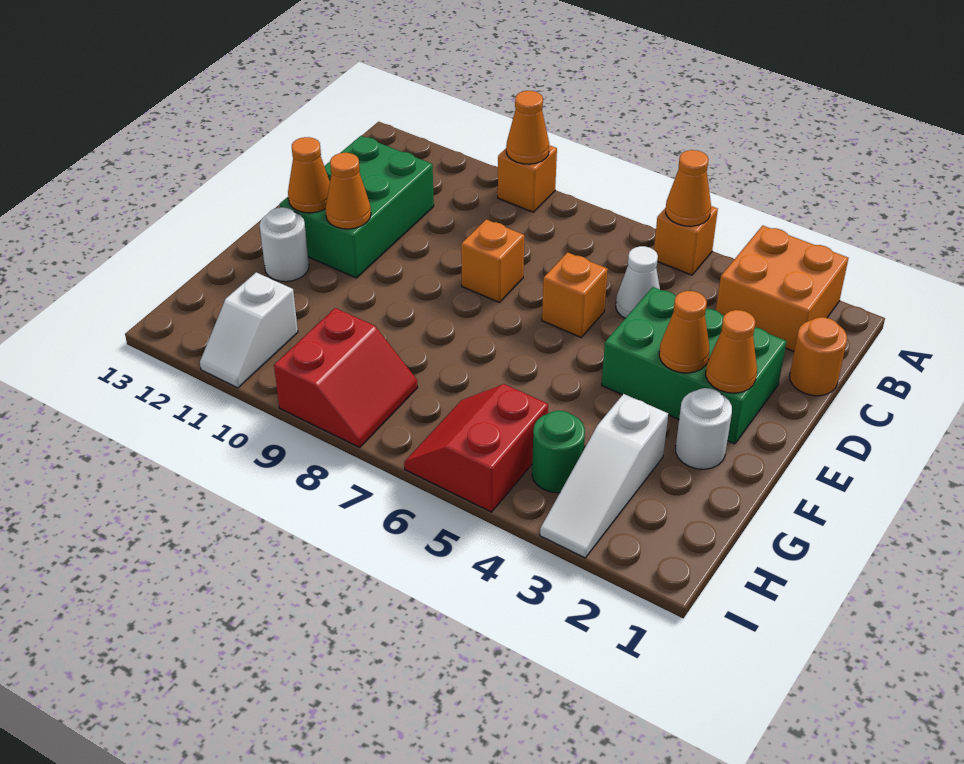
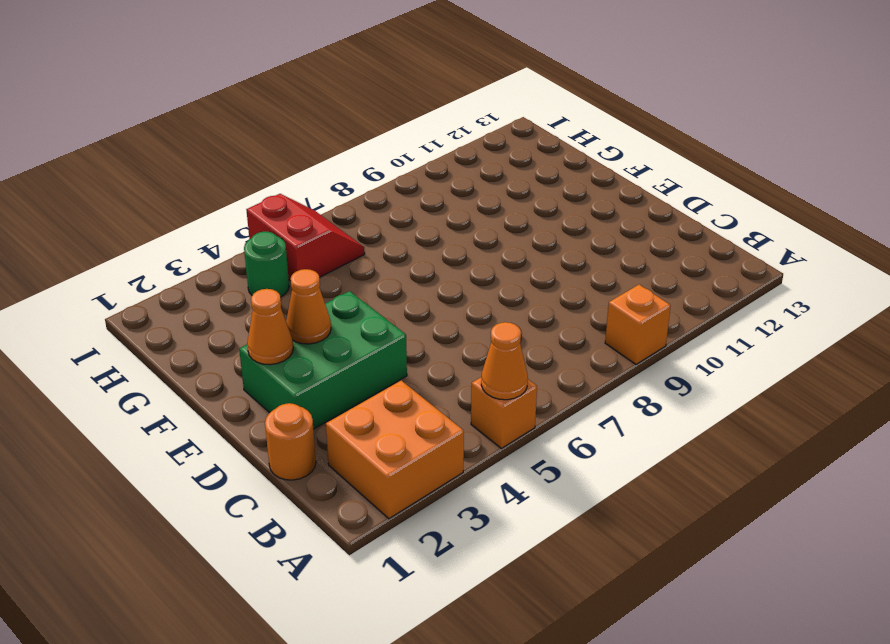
none -> white cone C5 level 1
none -> green brick C11:E12 level 1
none -> orange brick D6 level 1

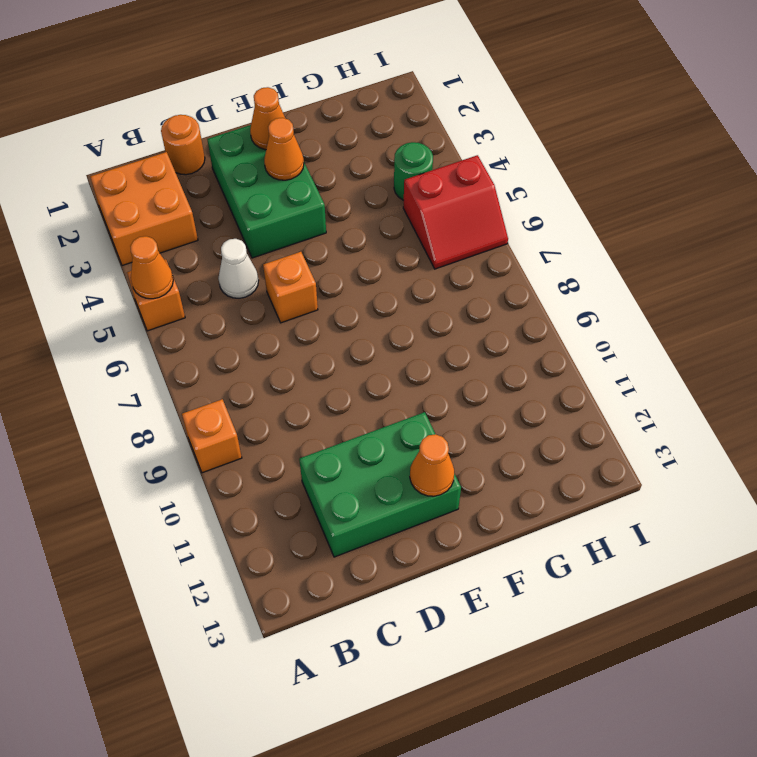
none -> orange brick D8 level 1
none -> white round brick F2 level 1
none -> white round brick F12 level 1

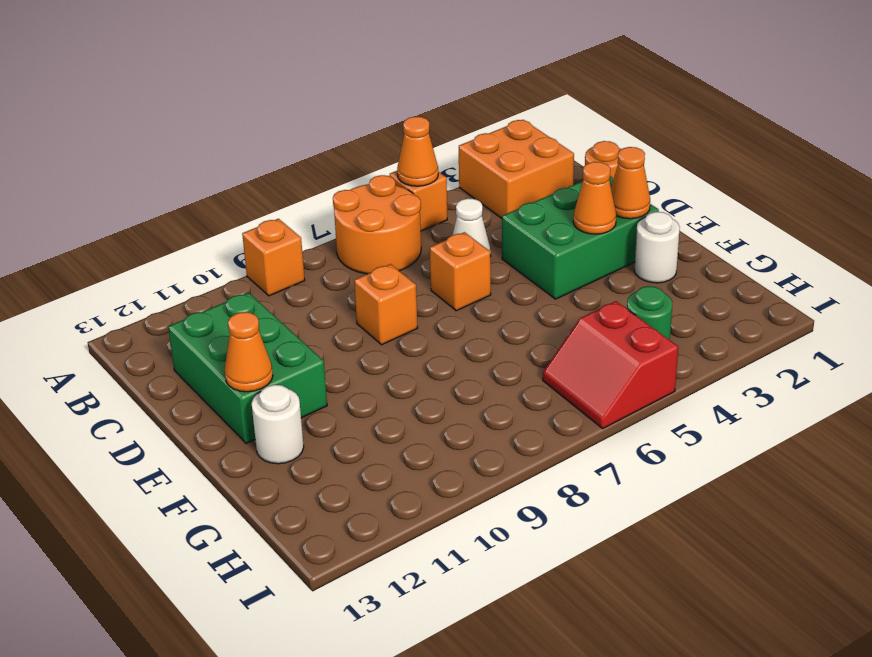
orange round brick A6:B7 level 1 -> none
none -> white slope G3:I3 level 1 top G
none -> red slope H8:I9 level 1 top 9
none -> white slope H11:I11 level 1 top H

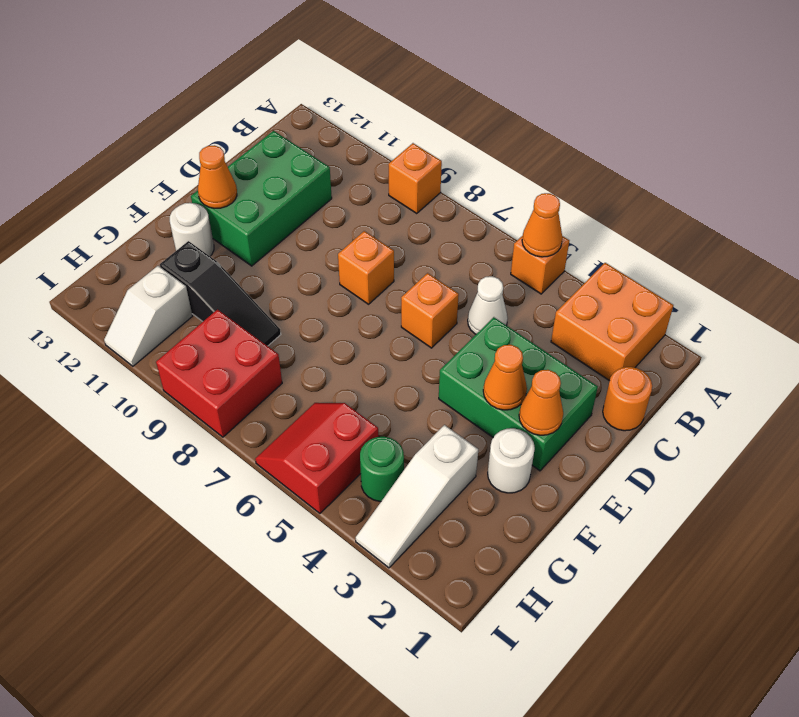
black slope G9:G11 level 1 top 11 -> none
red brick H8:I9 level 1 -> red slope H8:I9 level 1 top 9
none -> orange cone A9 level 2
none -> orange cone E11 level 2

